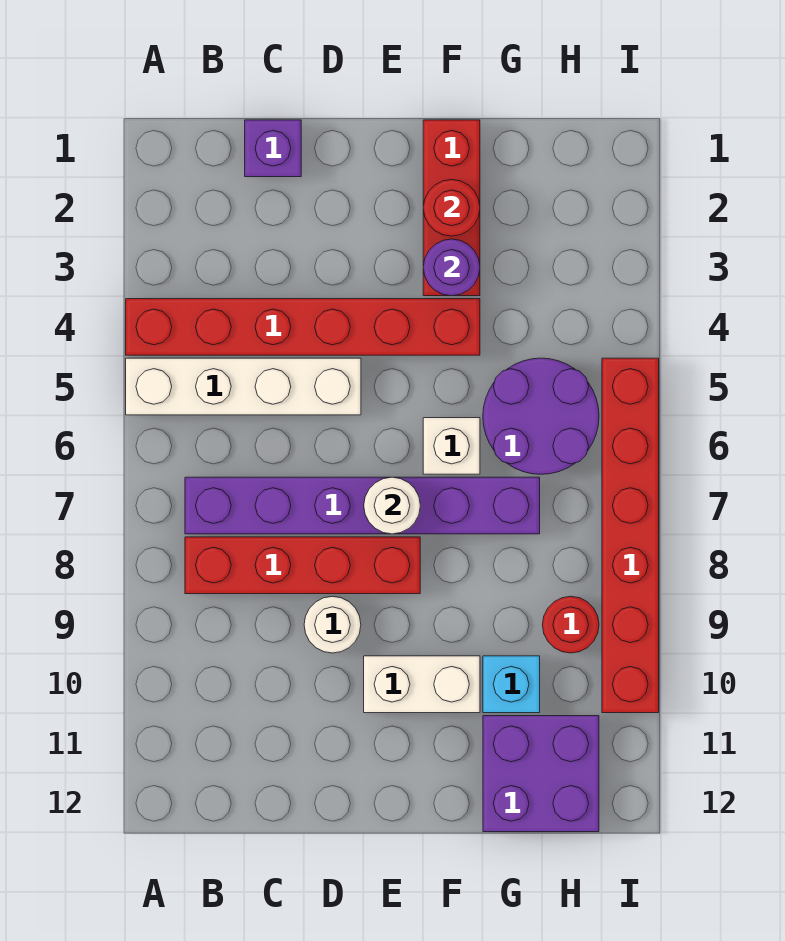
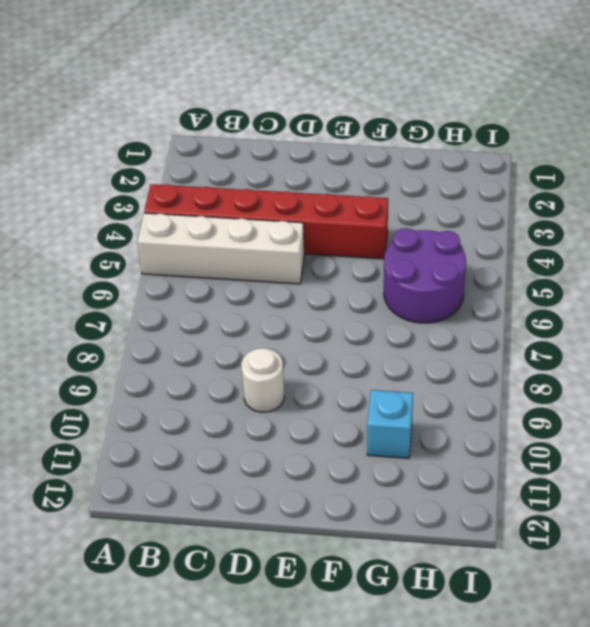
none -> purple brick B7:G7 level 1
none -> red brick B8:E8 level 1
none -> purple brick C1 level 1

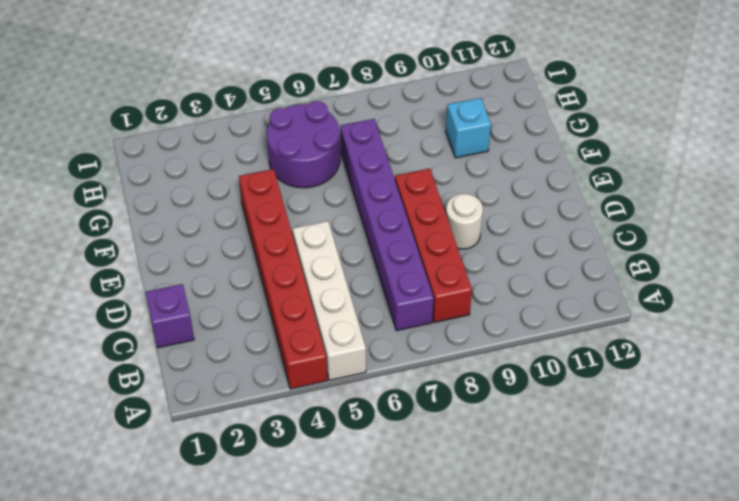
none -> white brick E10:F10 level 1
none -> red brick F1:F3 level 1
none -> white brick F6 level 1

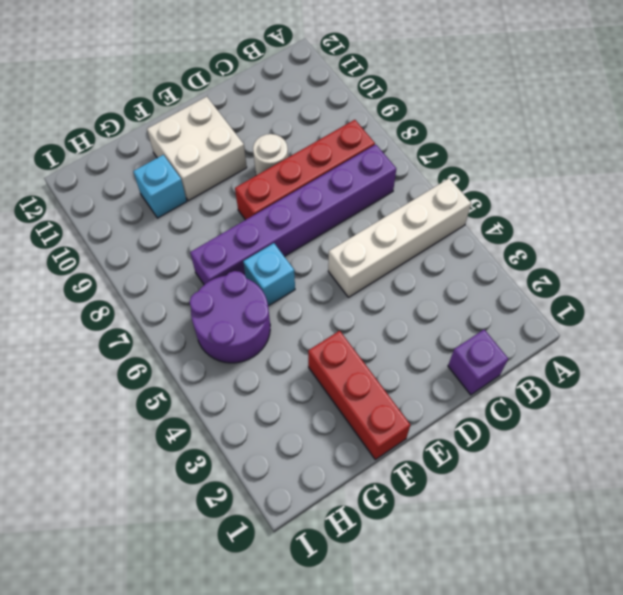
white brick E10:F11 level 1 -> white brick E10:F10 level 1
cyan brick F6 level 1 -> white brick F6 level 1
none -> red brick A4:F4 level 1
none -> purple brick G11:H12 level 1
none -> red round brick H9 level 1

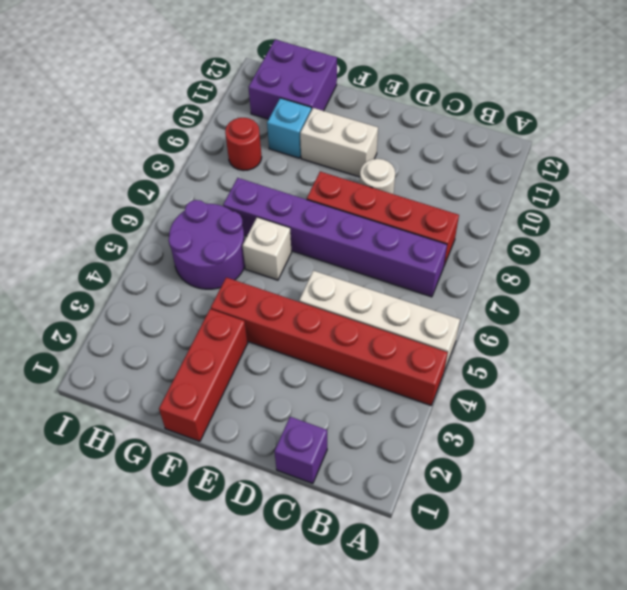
none -> red brick I5:I10 level 1
none -> white round brick E7 level 2
none -> red round brick F2 level 2

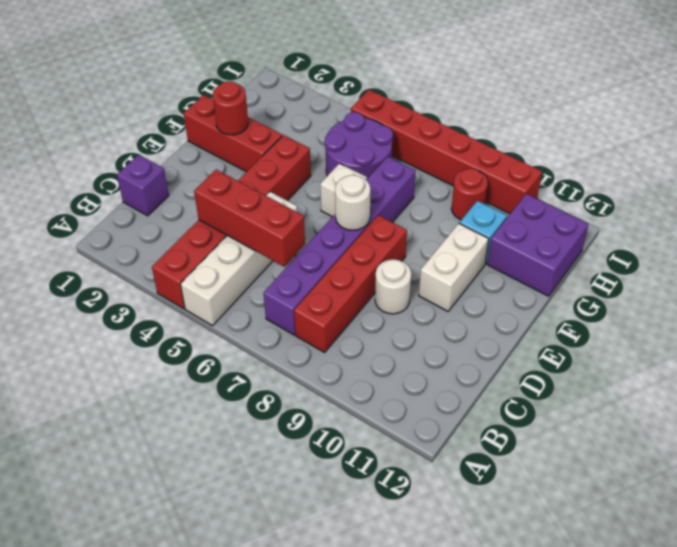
red brick C4:C6 level 2 -> none
none -> purple round brick F3 level 2

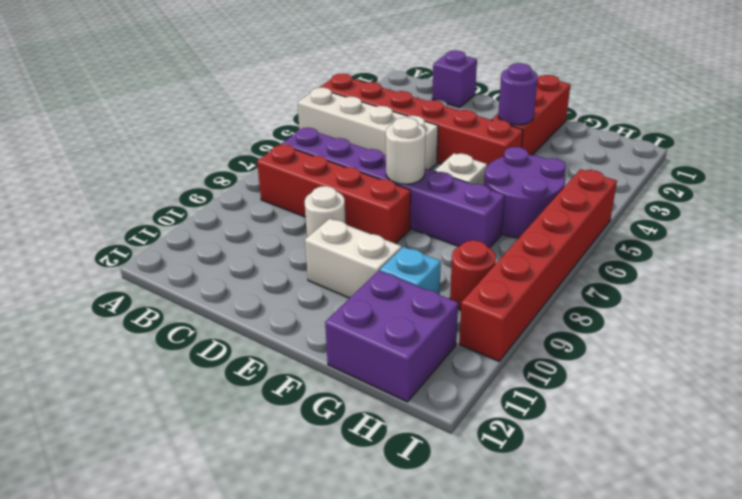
none -> red round brick F2 level 2

